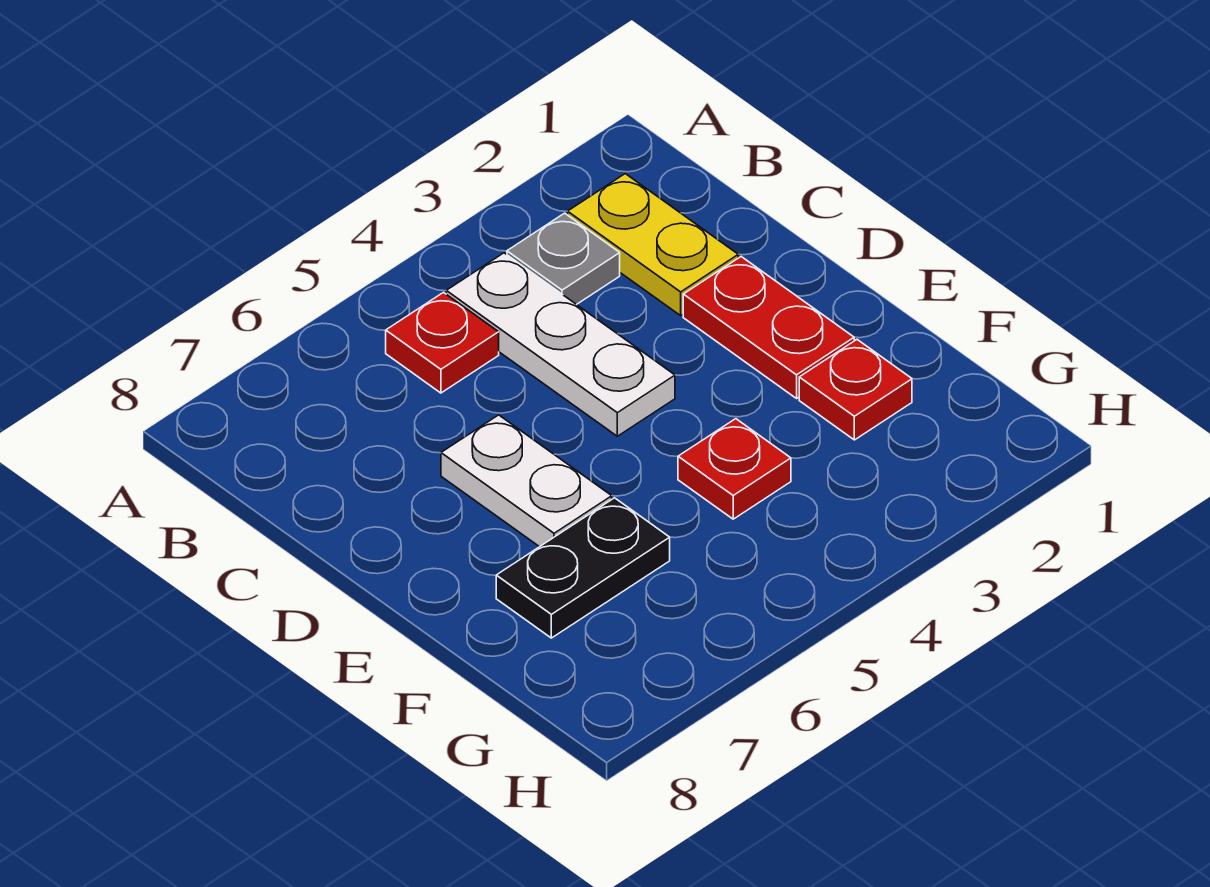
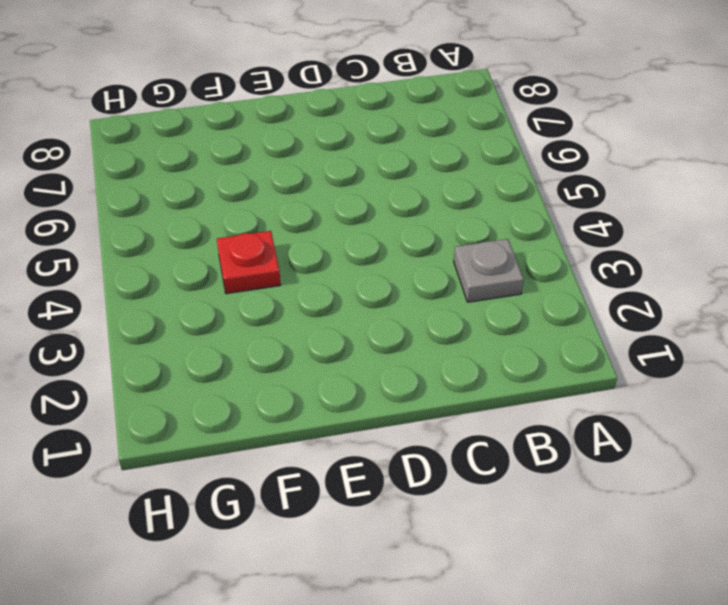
none -> yellow plate B2:C2 level 1
none -> white plate B4:D4 level 1

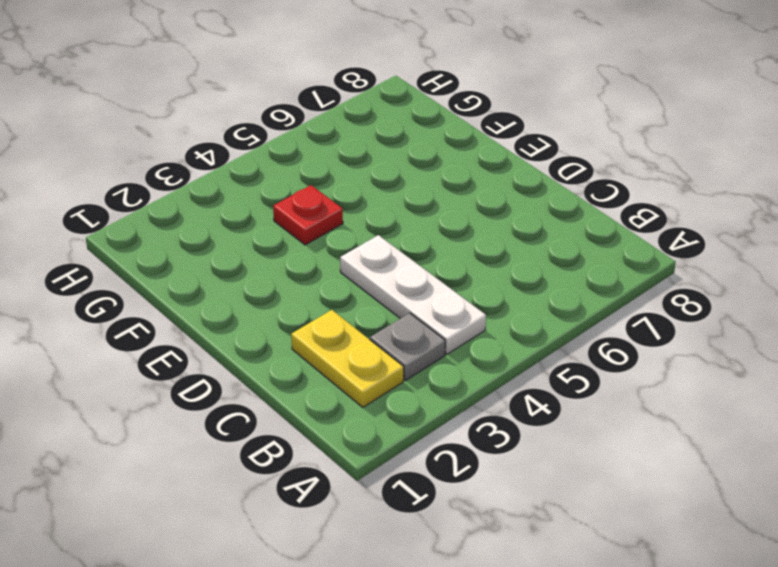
none -> red plate B5 level 1
none -> red plate D2:E2 level 1

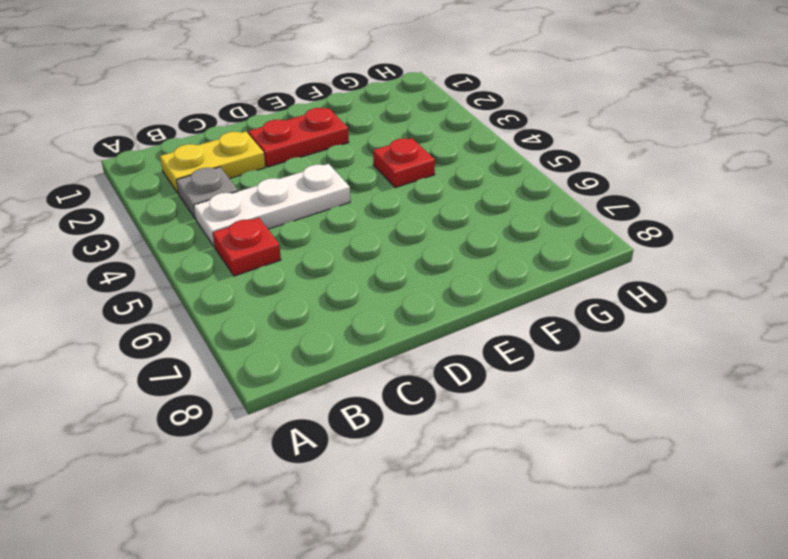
none -> white plate D6:E6 level 1
none -> red plate F2 level 1

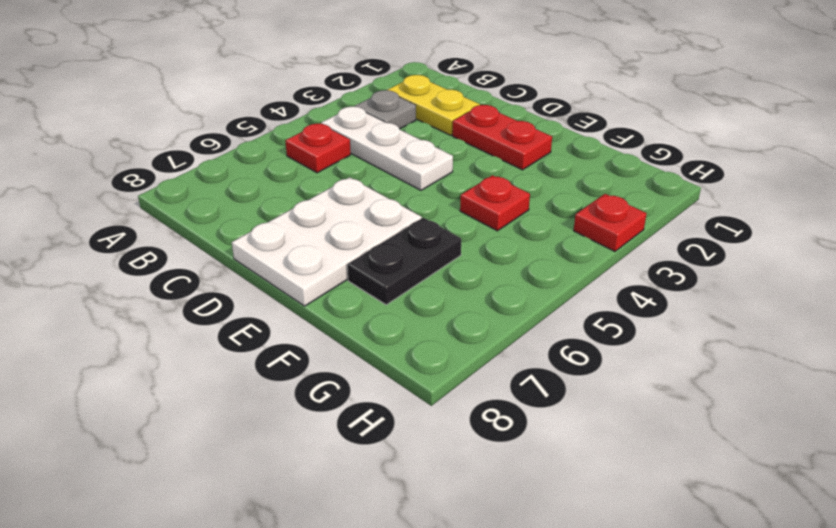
white plate D6:E8 level 1 -> white plate D6:E6 level 1
red plate H3 level 1 -> red plate F2 level 1

